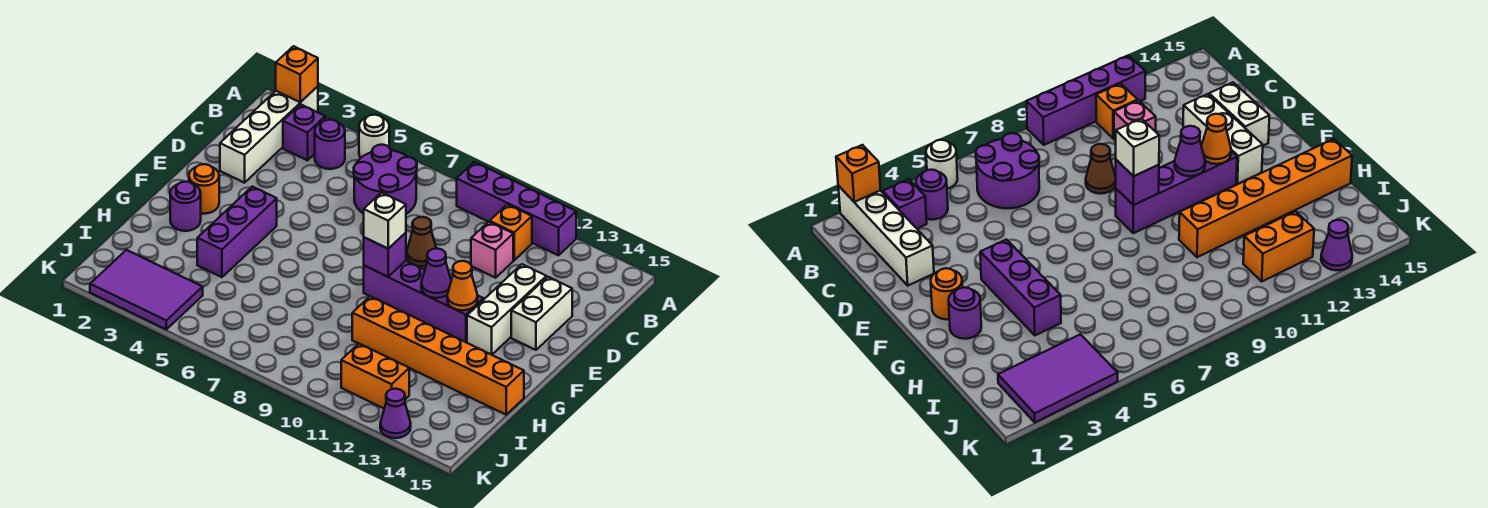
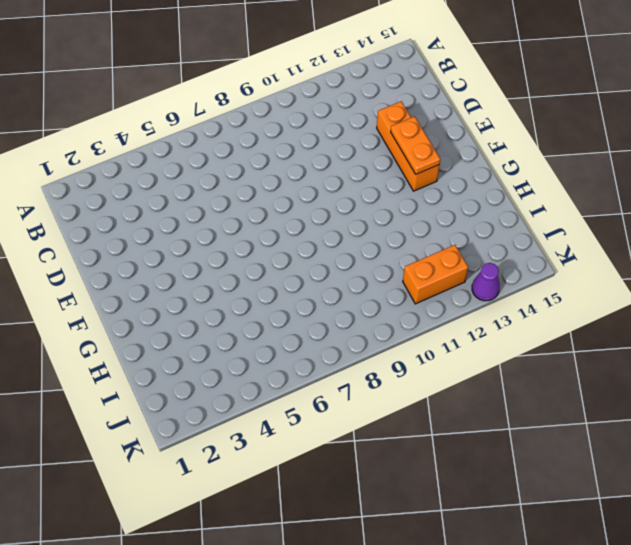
orange brick D13:F13 level 1 -> white brick D13:F13 level 1
orange plate E13:F13 level 2 -> none
none -> white brick A2:D2 level 1
none -> white round brick A5 level 1
none -> purple brick A9:A12 level 1

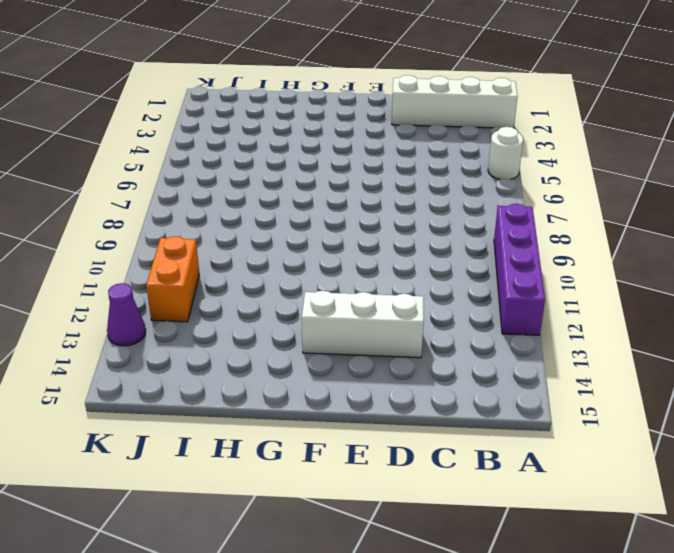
none -> purple brick B3 level 1
none -> purple round brick B4 level 1
none -> purple round brick B6:C7 level 1

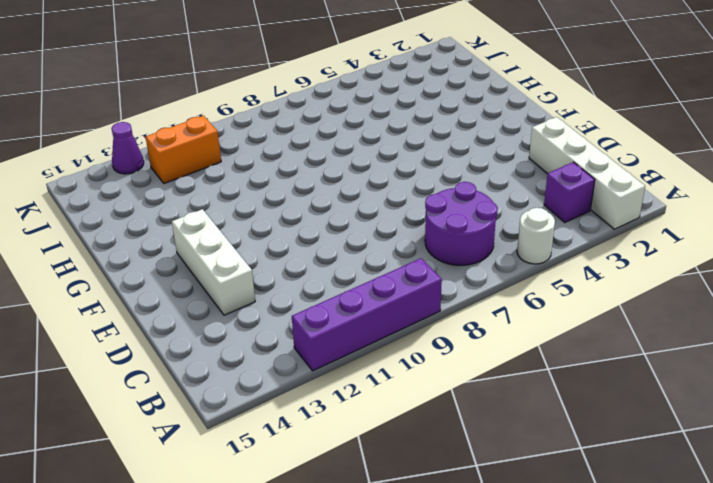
none -> purple round brick B4 level 1
none -> orange brick B11 level 1
none -> pink brick C11 level 1

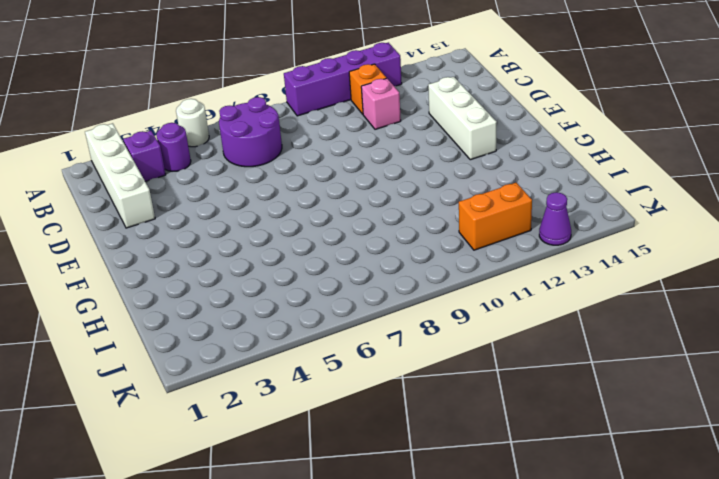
none -> brown cone D9 level 1
none -> white brick D14:E14 level 1
none -> orange round brick F2 level 1

